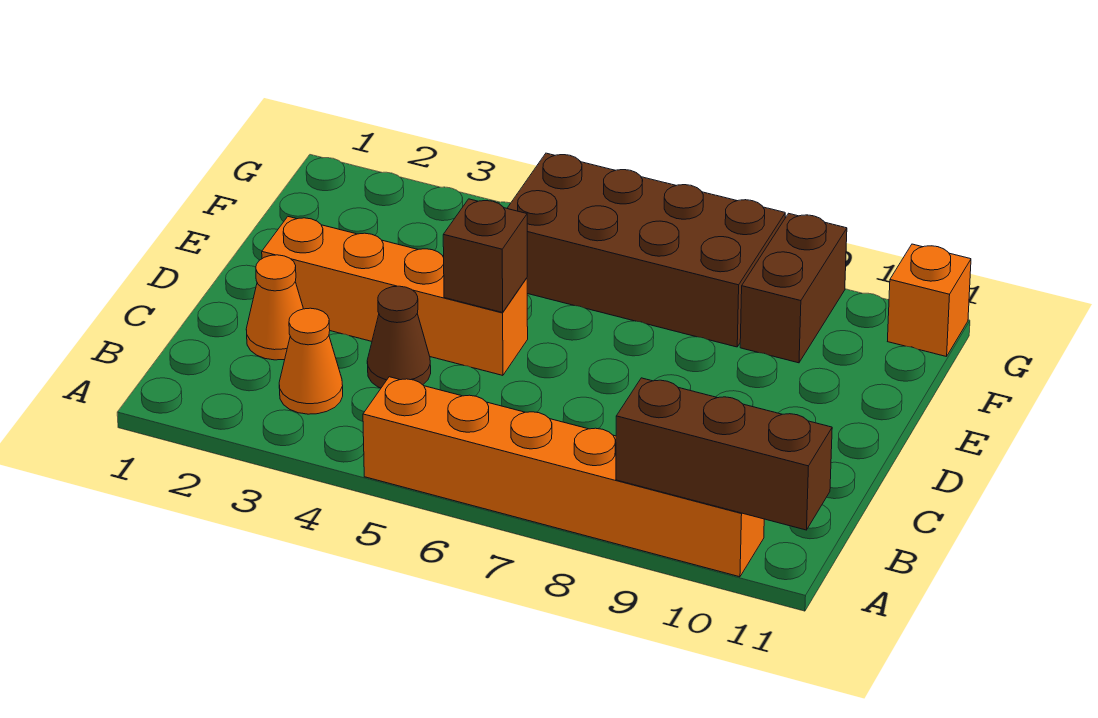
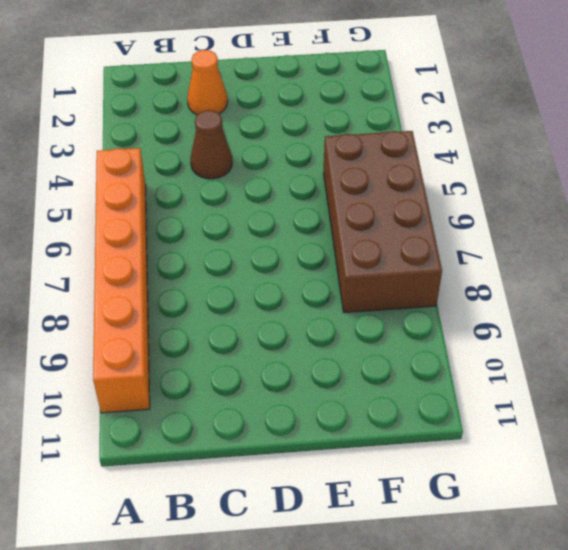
none -> orange cone B3 level 1
none -> orange brick D2:D5 level 1

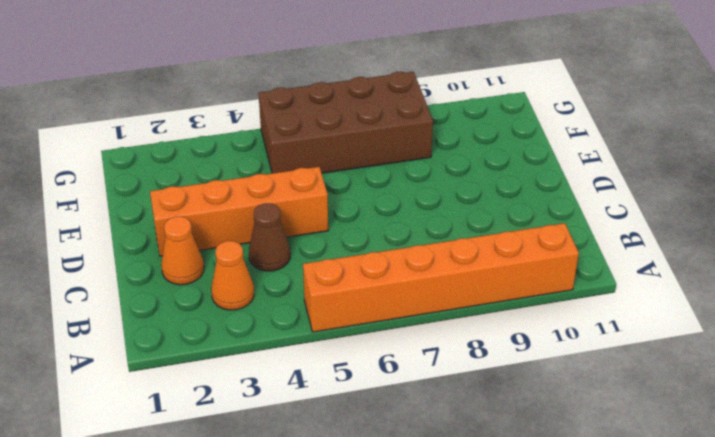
none -> brown brick F9:G9 level 1
none -> orange brick G11 level 1

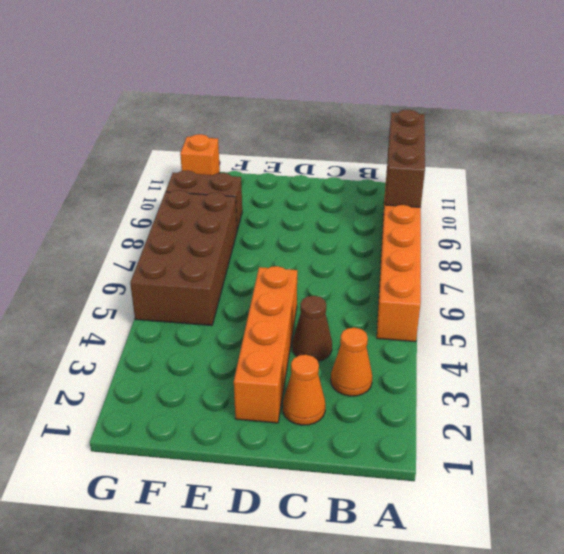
none -> brown brick D5 level 2

